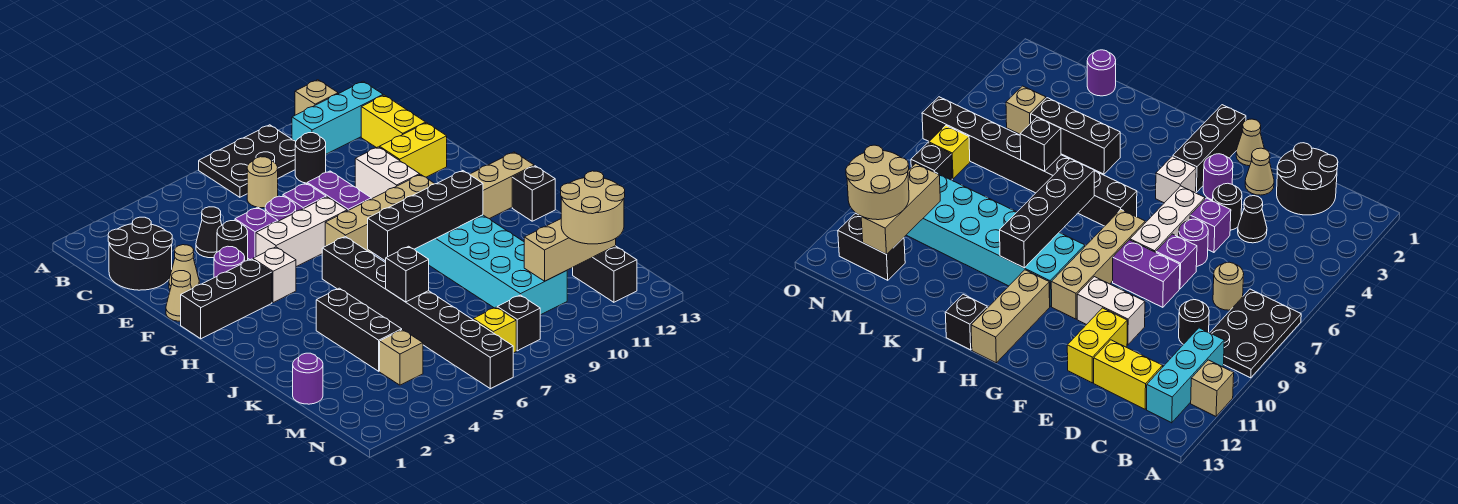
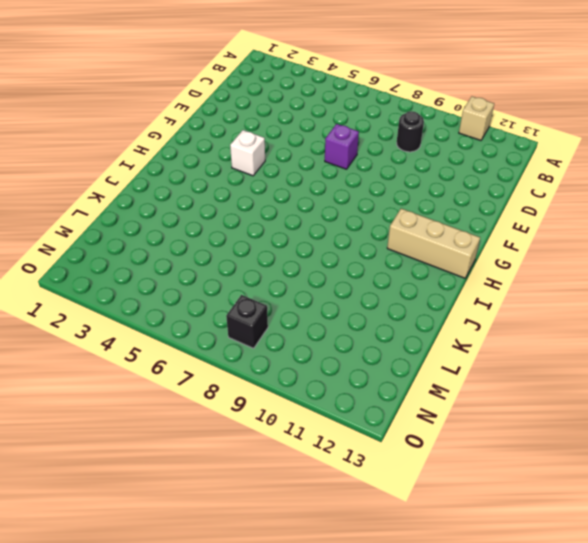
none -> black plate A7:B9 level 1
none -> cyan brick B10:B12 level 1
none -> black round brick C1:D2 level 1
none -> tan round brick C7 level 1

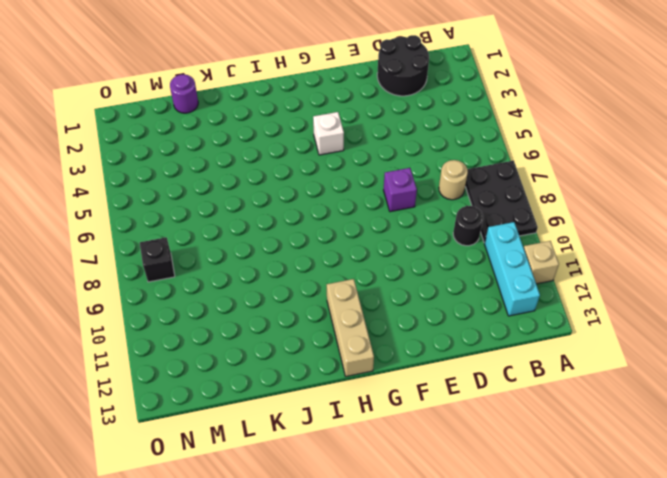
none -> yellow brick C12:D12 level 1
none -> black cone D4 level 1
none -> tan cone E2 level 1
none -> black round brick E4 level 1

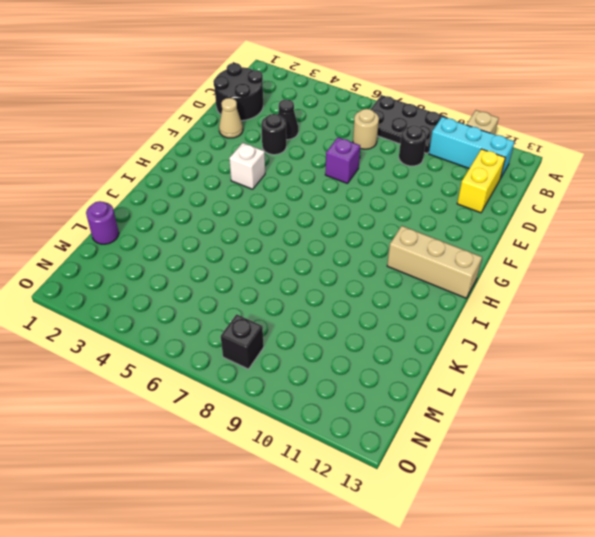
none -> purple brick E5 level 1
none -> purple round brick E6 level 1
none -> purple brick E8:F8 level 1
none -> white brick E10:F10 level 1

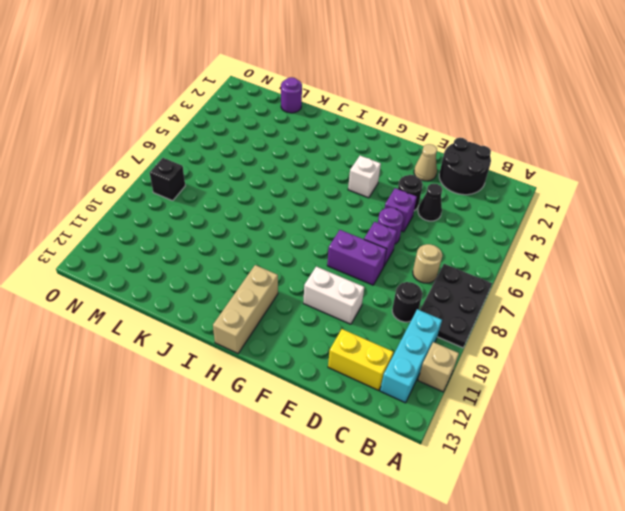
none -> yellow brick E11:E12 level 1
none -> tan cone F1 level 1
none -> purple round brick F3 level 1
none -> white brick F5:F7 level 1

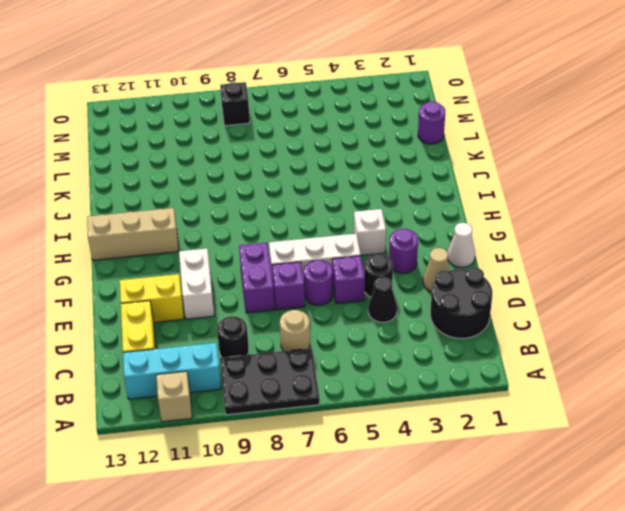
white cone F1 level 1 -> tan cone F1 level 1
none -> black brick G1:G3 level 1
none -> tan brick G7:G10 level 1
none -> black brick H6:O6 level 1
none -> cyan brick H9:M10 level 1

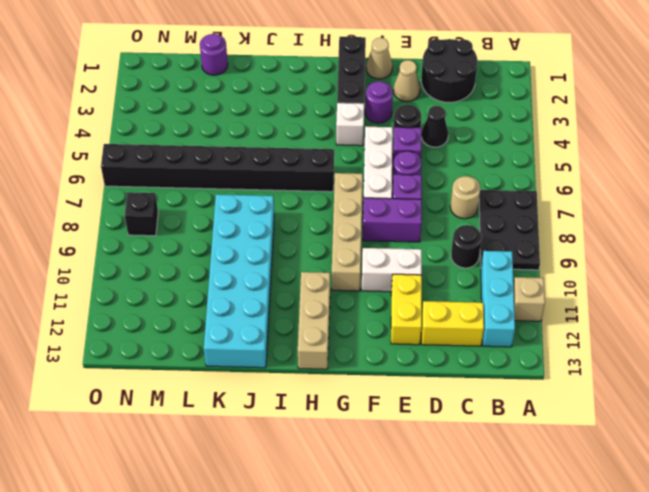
cyan brick J8:K13 level 1 -> cyan brick H9:M10 level 1
none -> black brick I13 level 1
none -> black brick J4:L4 level 1
none -> tan brick M4 level 1
none -> black brick M12:N12 level 1

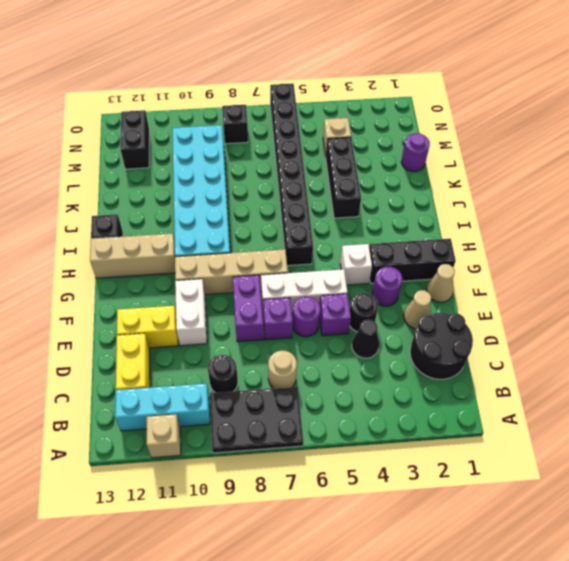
none -> yellow brick N7 level 1
none -> black brick I7:I10 level 2
none -> black brick K6 level 2
none -> tan brick M10:M12 level 2

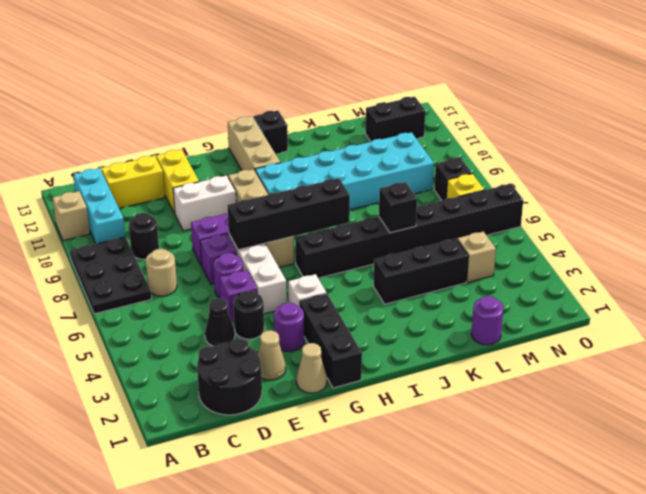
black brick F7:I7 level 2 -> black brick I7:I10 level 2
none -> tan brick M10:M12 level 2
none -> tan round brick M11:N12 level 3

